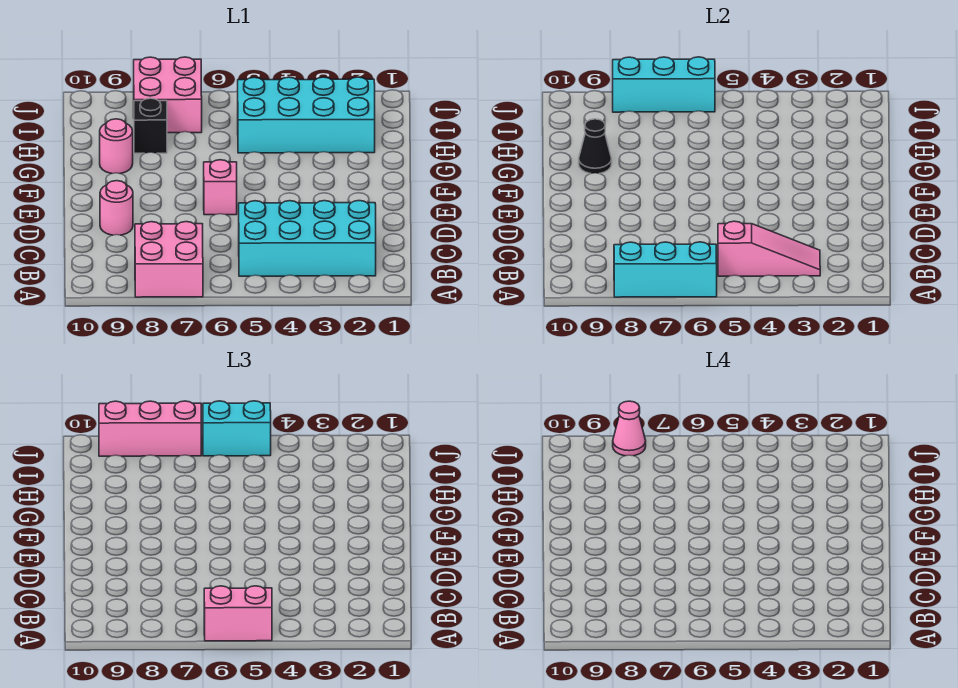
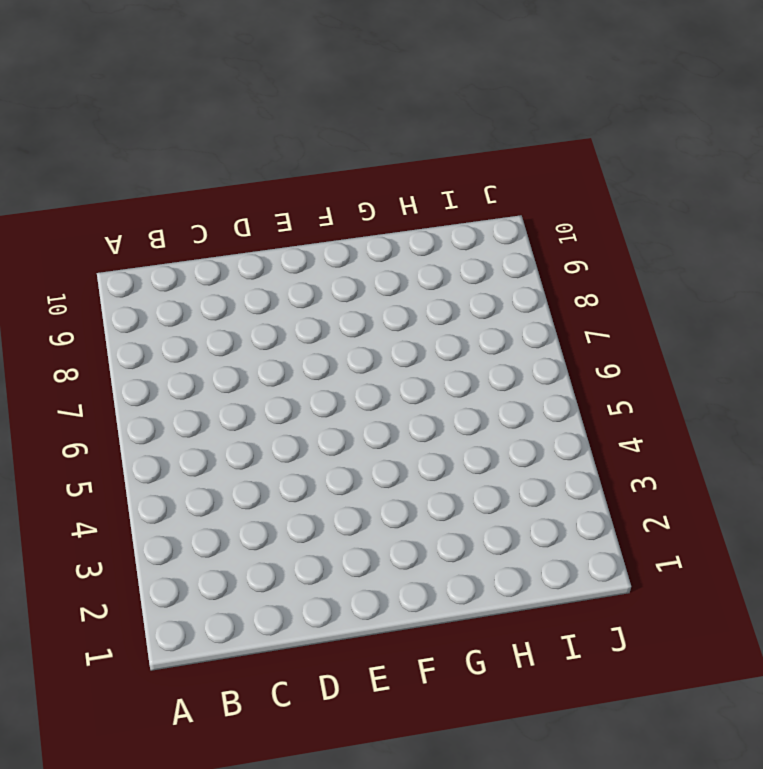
none -> pink brick A7:B8 level 1
none -> cyan brick B2:C5 level 1
none -> pink round brick D9 level 1

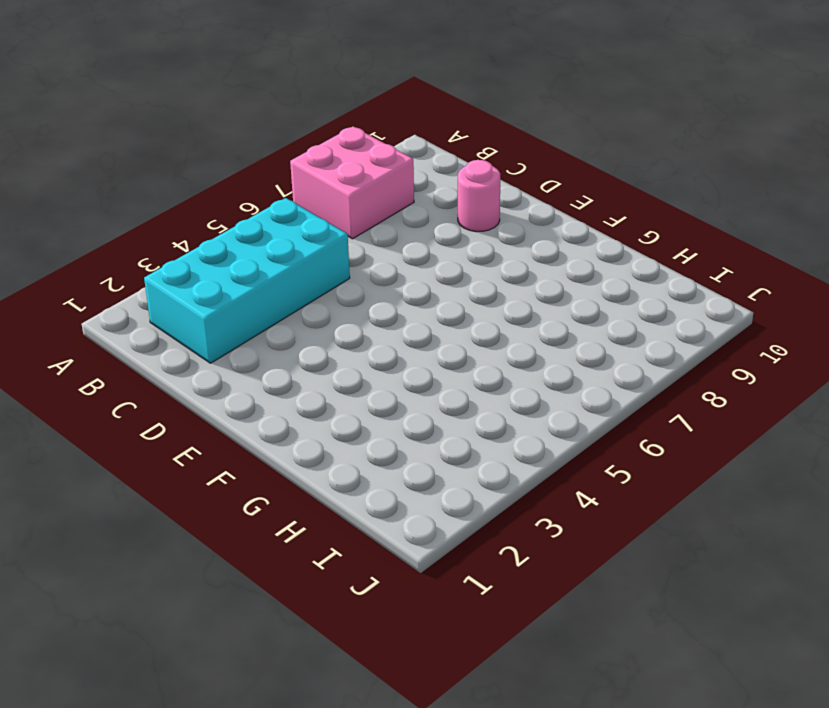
none -> pink brick E6 level 1
none -> pink round brick G9 level 1
none -> cyan brick H2:I5 level 1

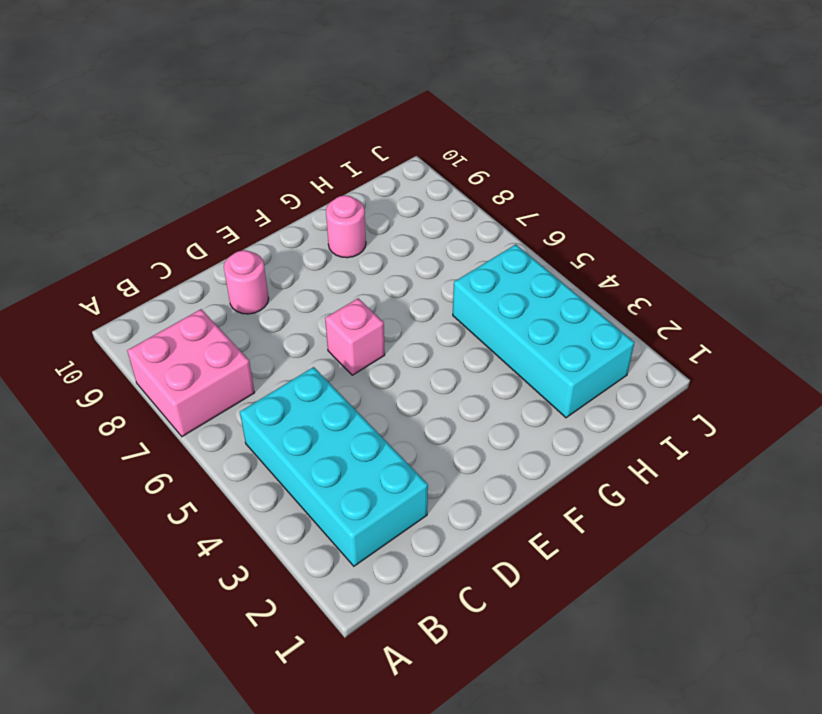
none -> black brick H8 level 1
none -> pink brick I7:J8 level 1
none -> cyan brick A6:A8 level 2

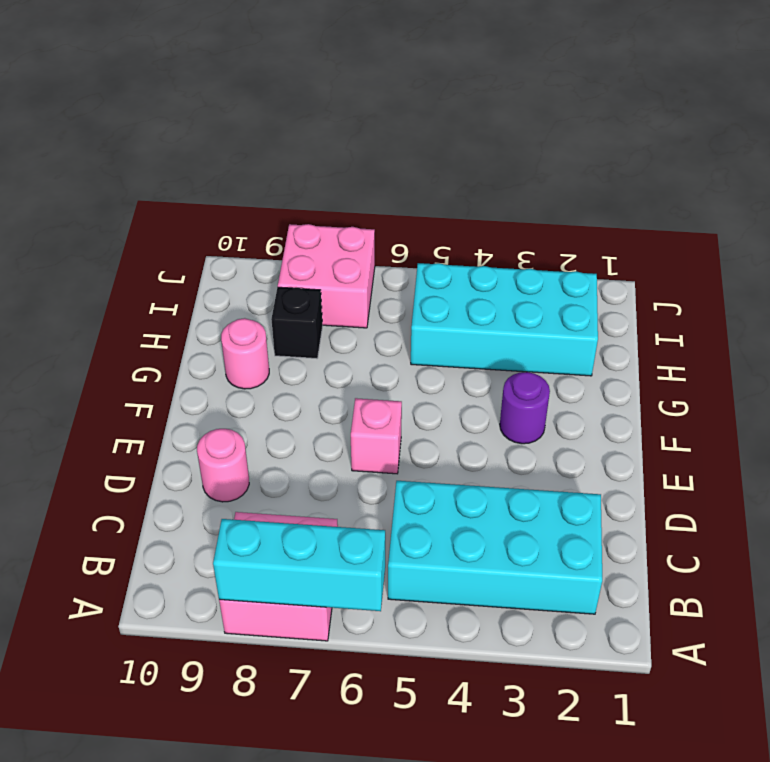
purple round brick F3 level 1 -> none
none -> pink slope B3:B5 level 2 top 5
none -> black cone G9 level 2
none -> cyan brick J6:J8 level 2

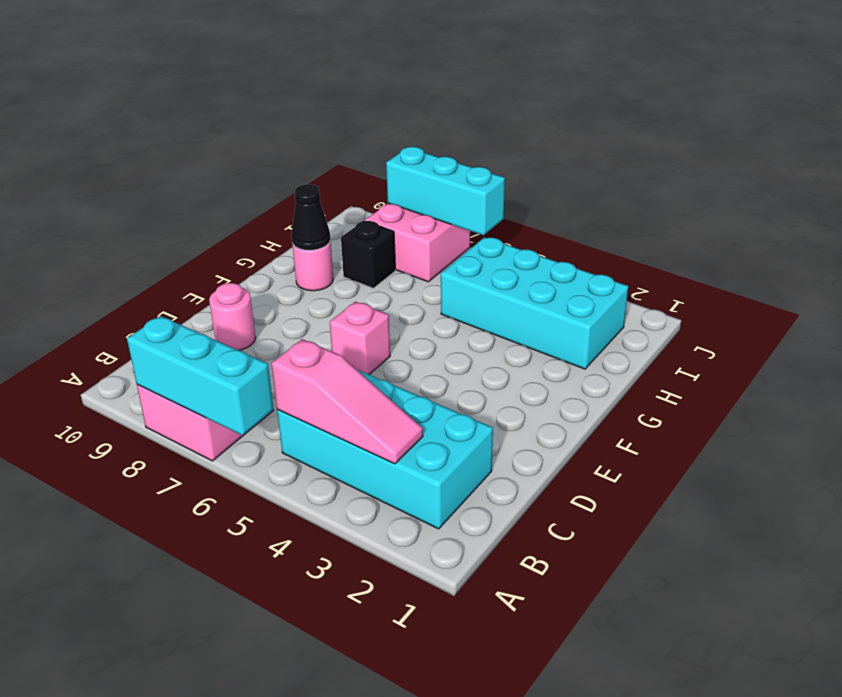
none -> pink brick A5:A6 level 3
none -> cyan brick J5:J6 level 3
none -> pink brick J7:J9 level 3

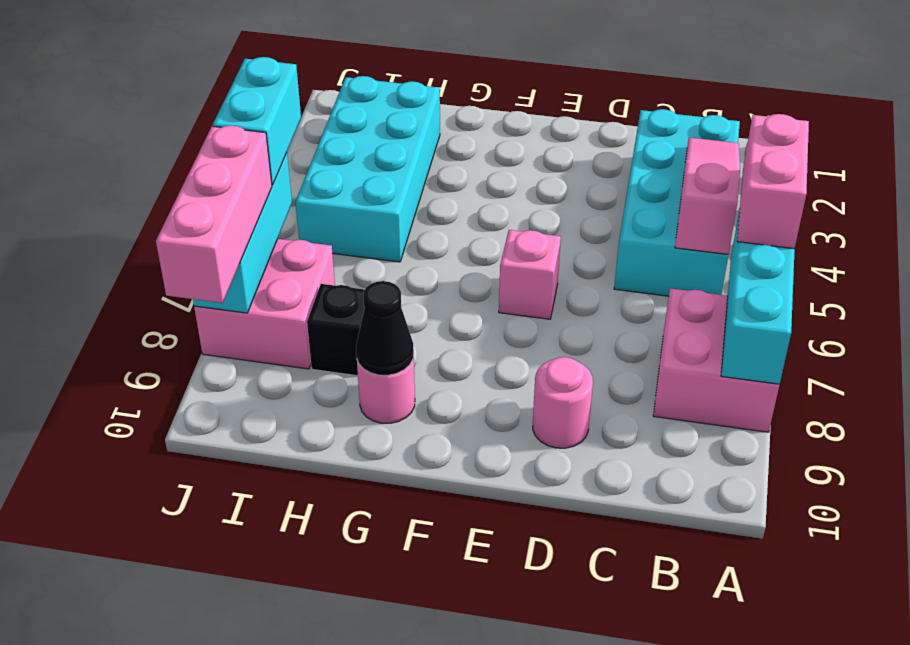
none -> pink cone J8 level 4

